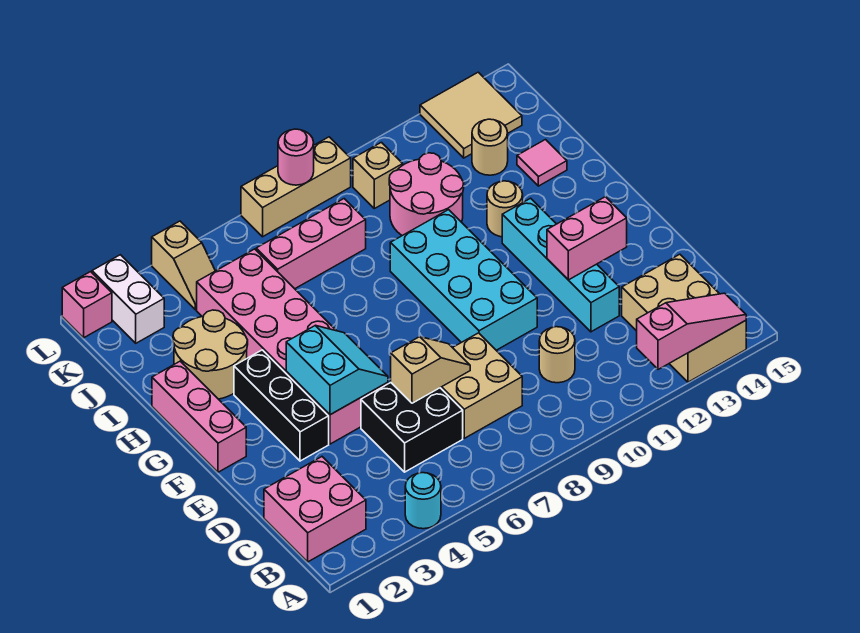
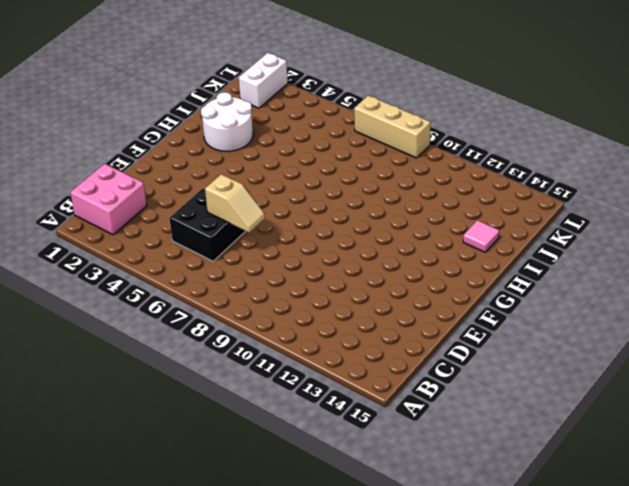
white round brick H2:I3 level 1 -> tan round brick H2:I3 level 1
none -> cyan round brick A4 level 1
none -> tan brick A13:C14 level 1
none -> tan brick C7:D8 level 1

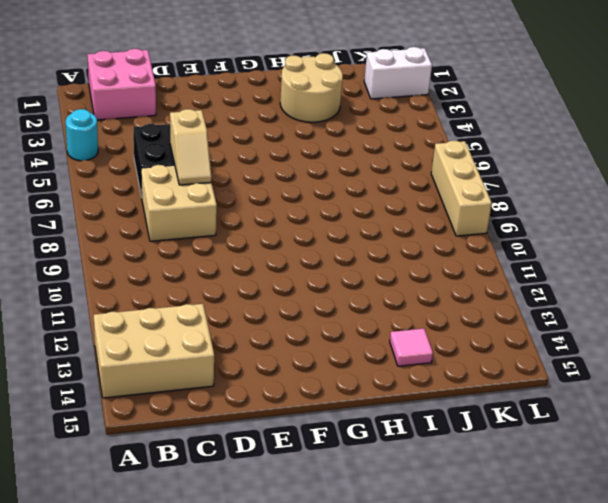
none -> tan round brick C10 level 1
none -> cyan brick D12:G12 level 1
none -> black brick E3:G3 level 1

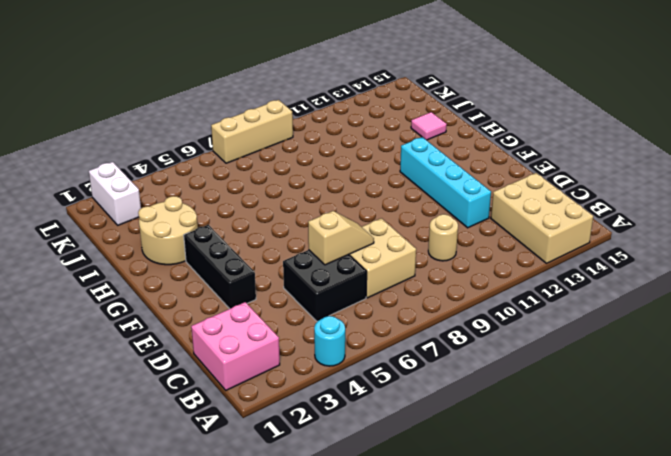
none -> pink brick E4:J5 level 1
none -> cyan brick E9:H10 level 1
none -> pink brick F1:H1 level 1

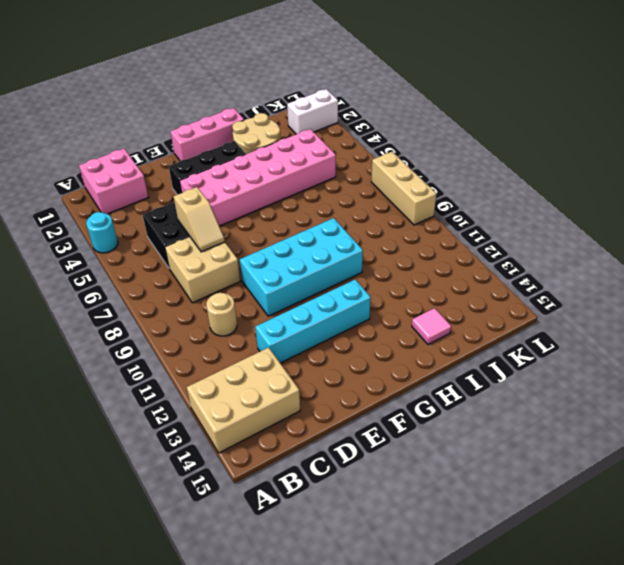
none -> tan round brick H12 level 1
none -> pink round brick I10:J11 level 1
none -> pink brick J6:J8 level 1

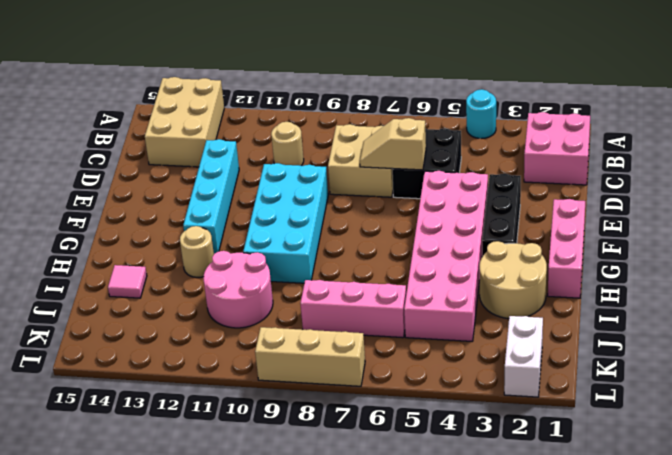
none -> tan round brick J13 level 1
none -> tan slope K4:L4 level 1 top L
none -> tan brick K10 level 1

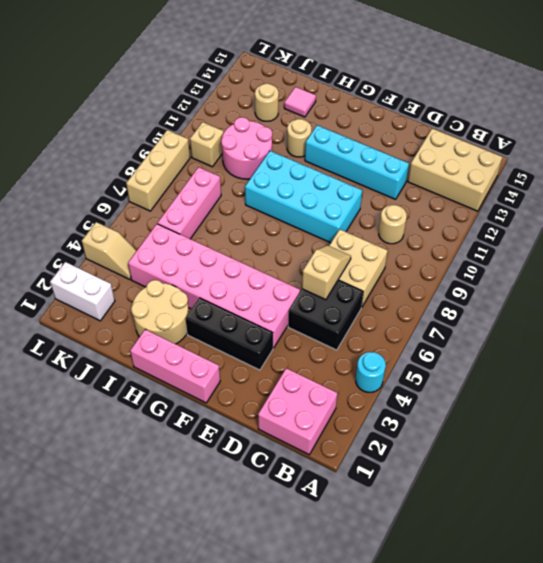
none -> tan tile K13:L14 level 1
none -> pink brick L1 level 1
none -> pink slope A12:A14 level 2 top 12

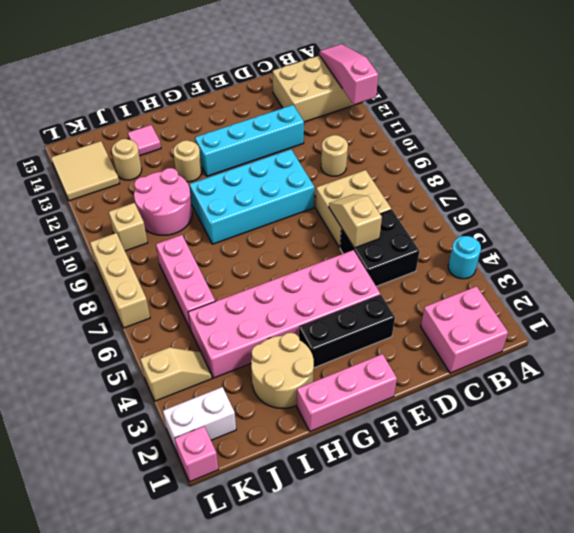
none -> cyan slope E4:F5 level 2 top 4
none -> pink brick E12:E13 level 2
none -> pink round brick L8 level 2

